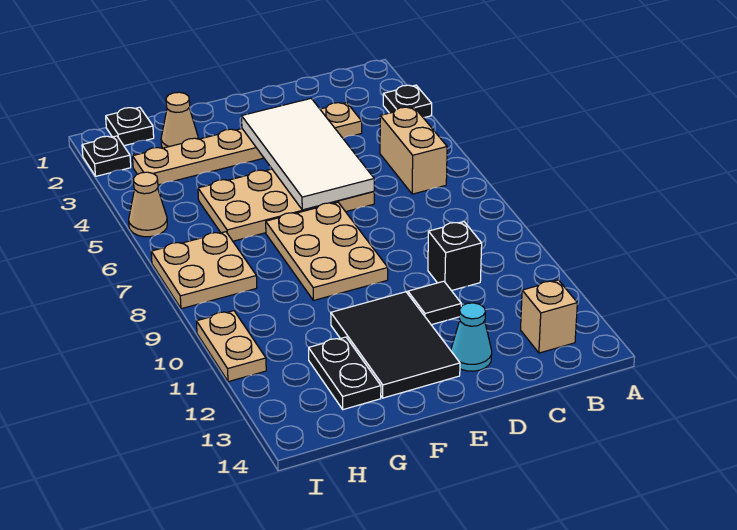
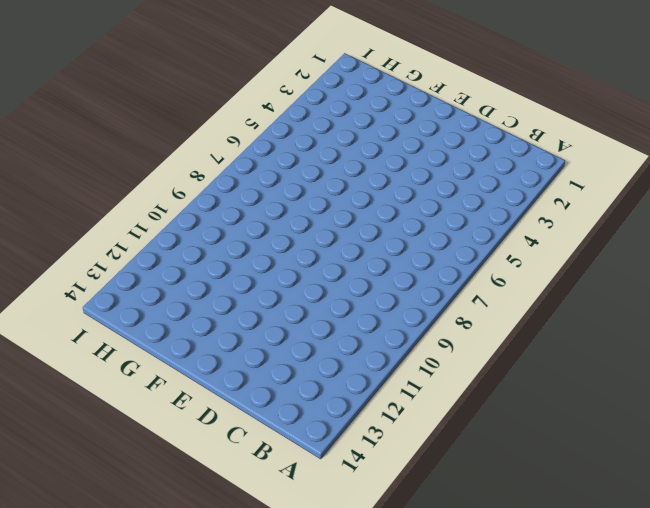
none -> black plate A3 level 1
none -> tan brick B5:B6 level 1
none -> tan brick B13 level 1

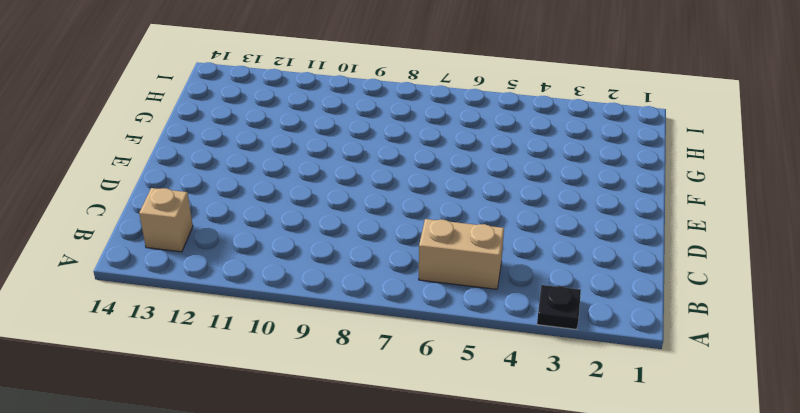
none -> tan plate C3:H3 level 1
none -> black brick C10 level 1
none -> tan plate D5:G6 level 1

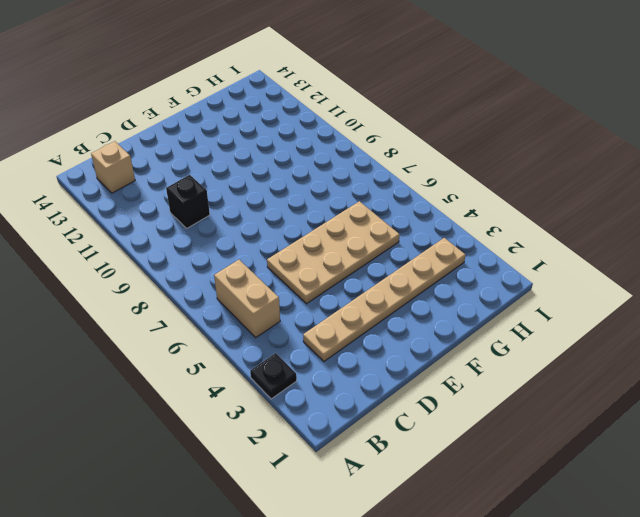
none -> black tile D11 level 1
none -> cyan cone D13 level 1
none -> tan plate E7:F9 level 1

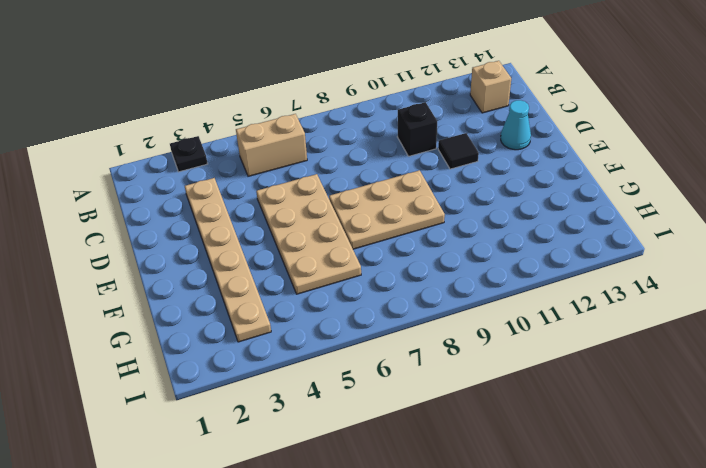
none -> black tile E11:F13 level 1
none -> tan cone G2 level 1
none -> black plate G12:G13 level 1

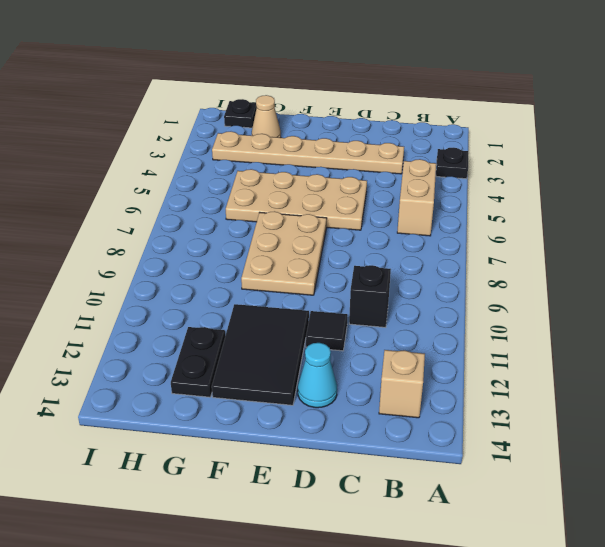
none -> tan plate H7:I8 level 1
none -> black plate I2 level 1
none -> tan cone I5 level 1

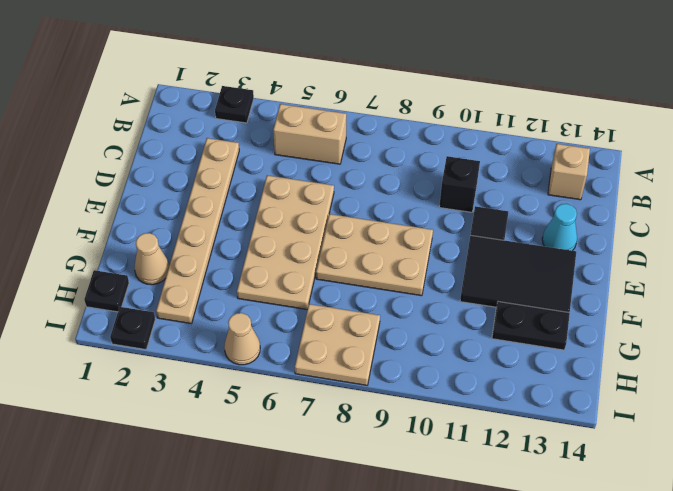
none -> tan plate I10:I11 level 1
none -> white tile D3:E6 level 2

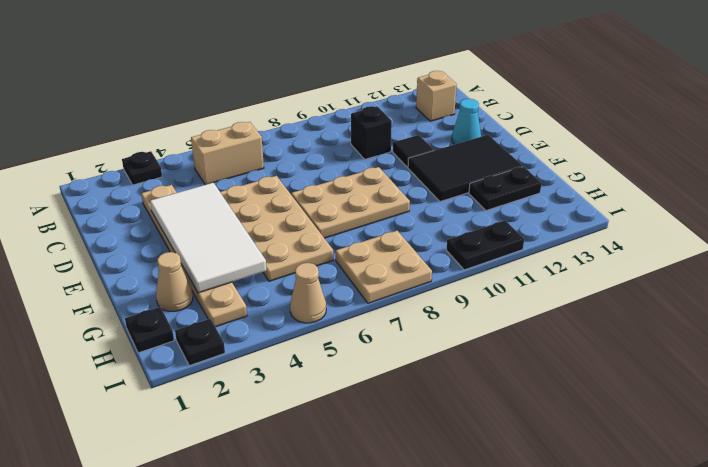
white tile D3:G4 level 2 -> white tile D3:E6 level 2
black plate I10:I11 level 1 -> tan plate I10:I11 level 1

